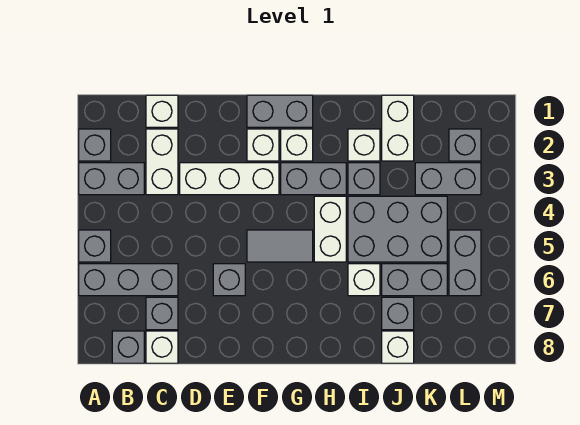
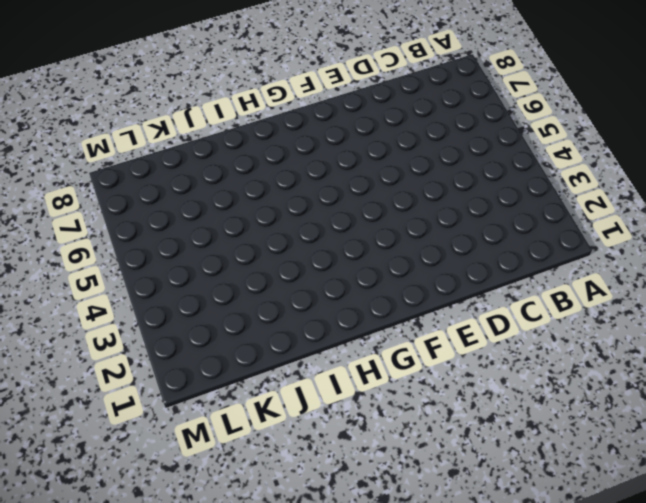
none -> grey brick A2 level 1
none -> grey brick A3:B3 level 1
none -> grey brick A5 level 1

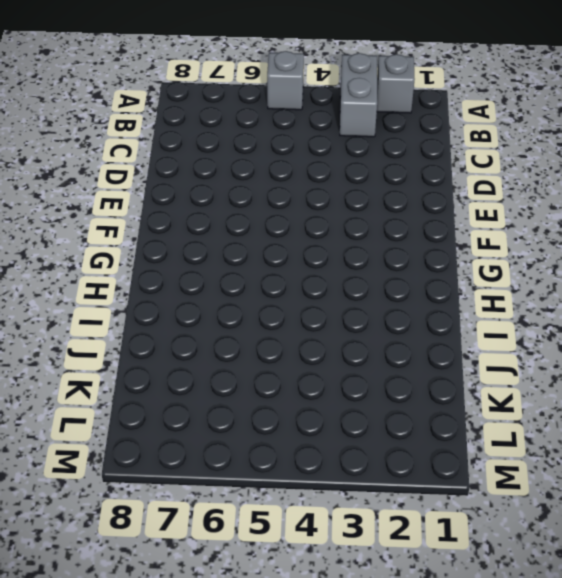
none -> grey brick A6:C6 level 1
none -> grey brick B8 level 1
none -> white brick C1 level 1

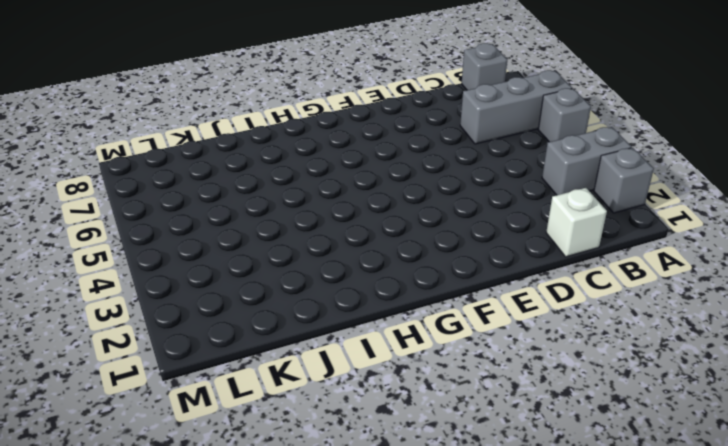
none -> white brick C2:C3 level 1
none -> grey brick C7 level 1
none -> white brick C8 level 1

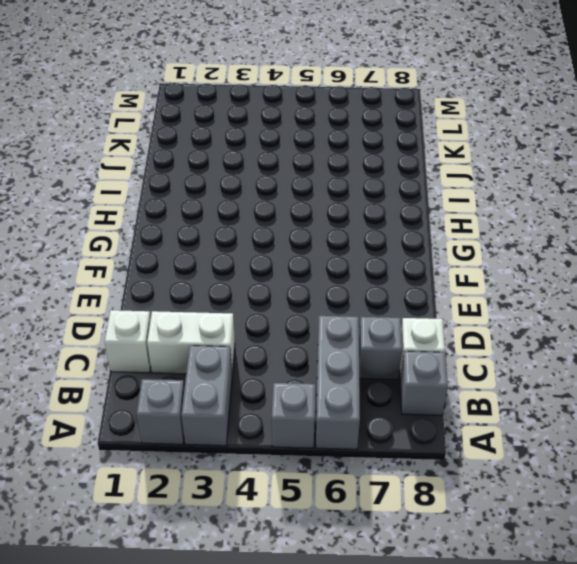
none -> white brick D3:F3 level 1
none -> grey brick E6 level 1
none -> grey brick F1:G1 level 1

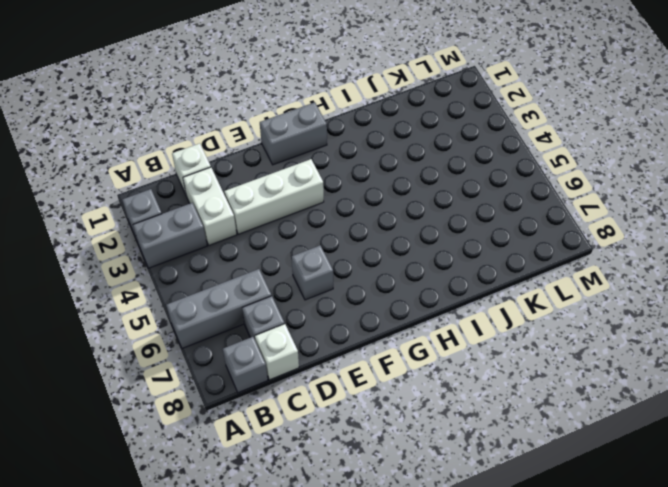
none -> grey brick A5 level 1
none -> white brick F2 level 1
none -> grey tile F5:G5 level 1

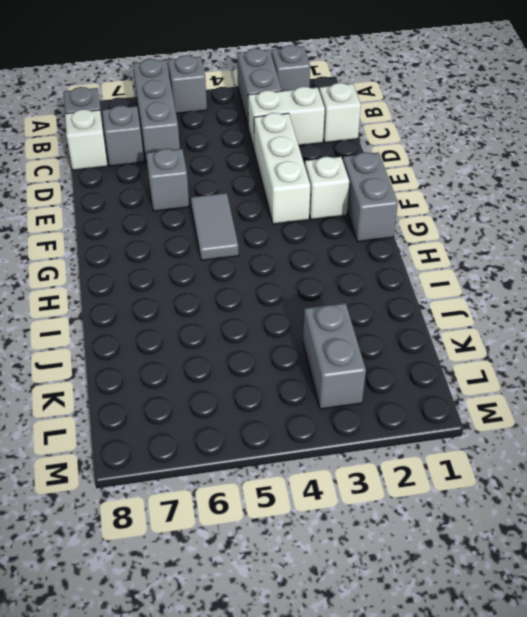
none -> white brick G2 level 1
none -> grey brick G3:H3 level 1
none -> white brick H4:H5 level 1

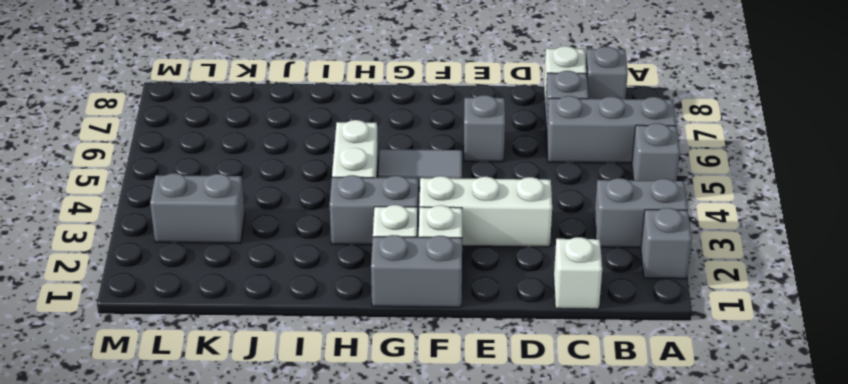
none -> white brick C2:C3 level 1
none -> white brick I2 level 1
none -> grey brick I3 level 1

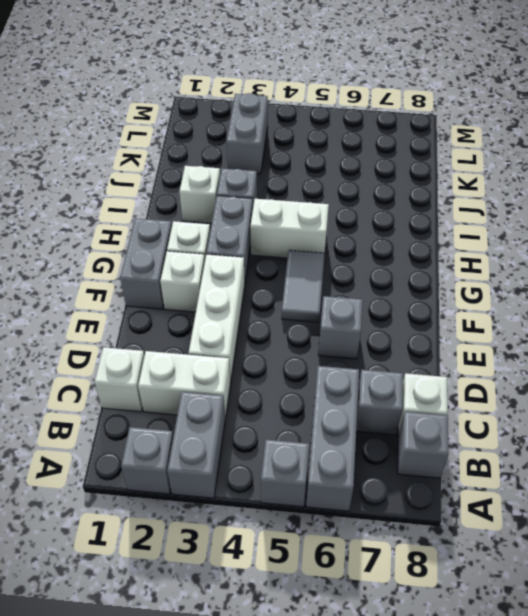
none -> grey brick I4:K5 level 1
none -> white brick I6 level 1
none -> white brick J1:J2 level 1

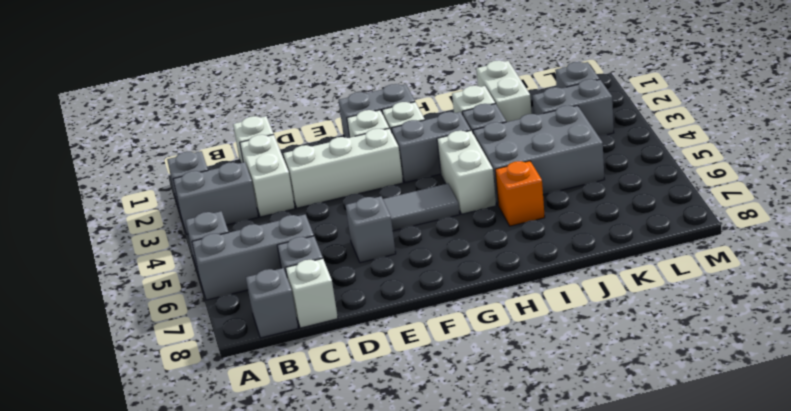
orange brick I6 level 1 -> white brick I6 level 1
none -> grey brick J6:K6 level 1
none -> grey brick J7 level 1
none -> white brick J8 level 1

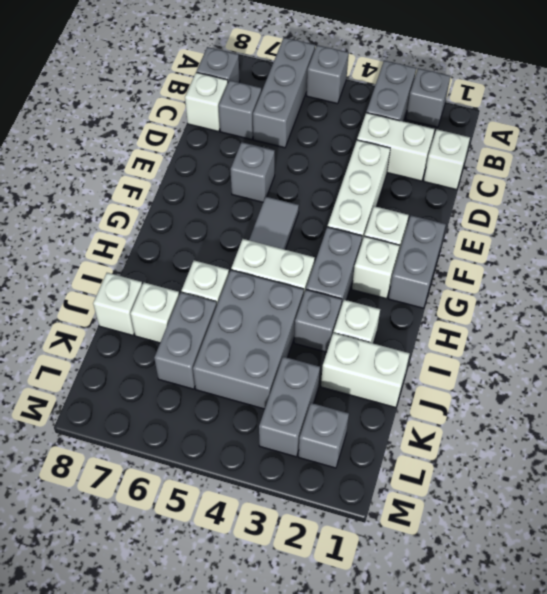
white brick J7 level 1 -> grey brick J7 level 1
none -> grey brick L5:L6 level 1

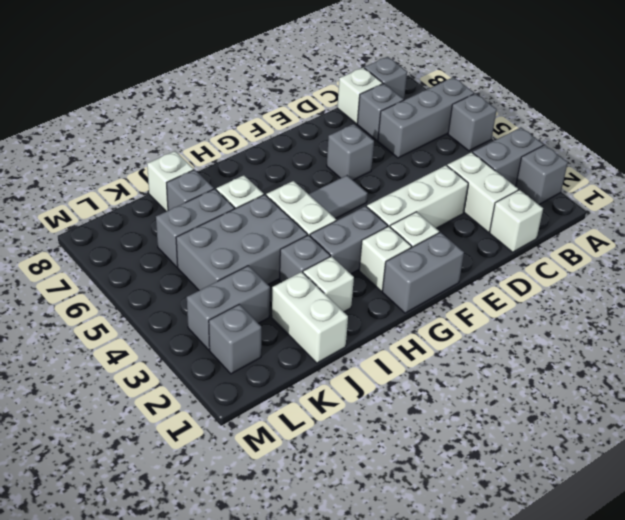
none -> grey brick L5:L6 level 1

